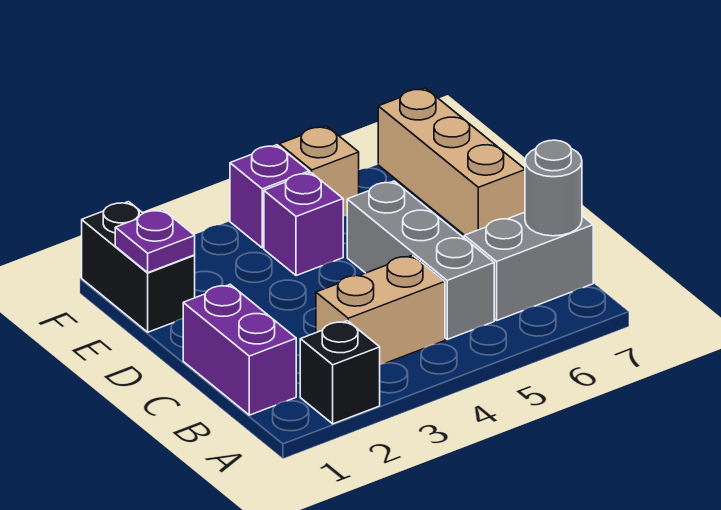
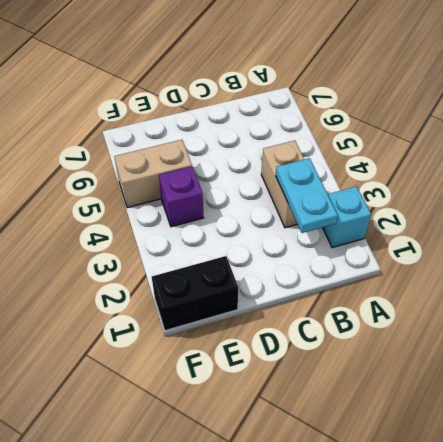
cyan brick A2 level 1 -> black brick A2 level 1
cyan plate B2:B3 level 2 -> none
tan brick E5:F5 level 1 -> tan brick F5 level 1
none -> purple brick B1:C1 level 1
none -> grey brick B5:D5 level 1
none -> grey brick B6:B7 level 1

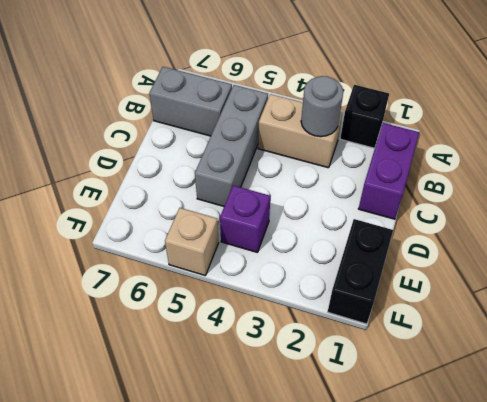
grey round brick B3 level 2 -> grey round brick B7 level 2
none -> tan brick D7:F7 level 1
none -> purple brick F4 level 1
none -> purple plate E1 level 2

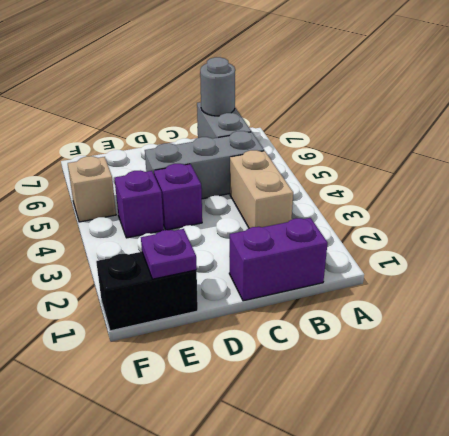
purple brick D4 level 1 -> purple brick F4 level 1
none -> black brick A2 level 1
none -> tan brick D7:F7 level 1

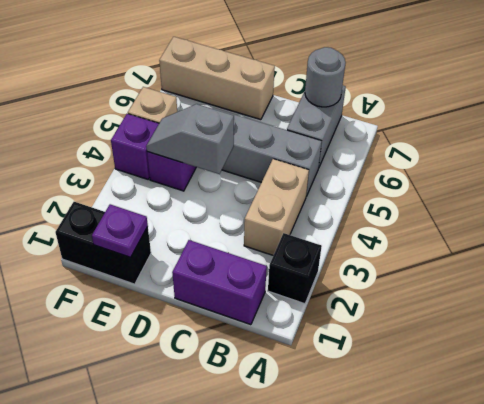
grey slope D4:E4 level 2 top D -> none

